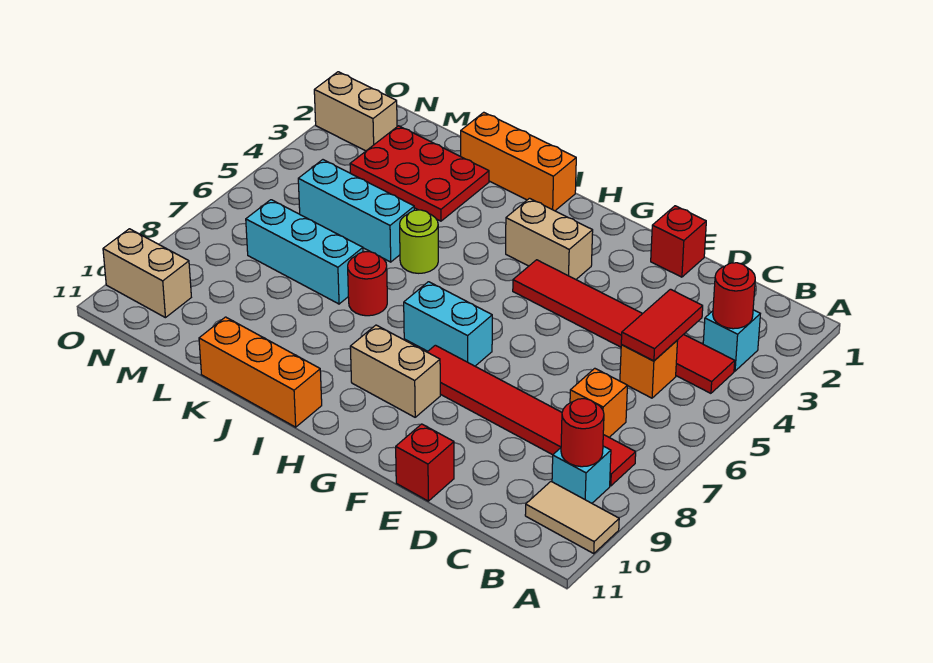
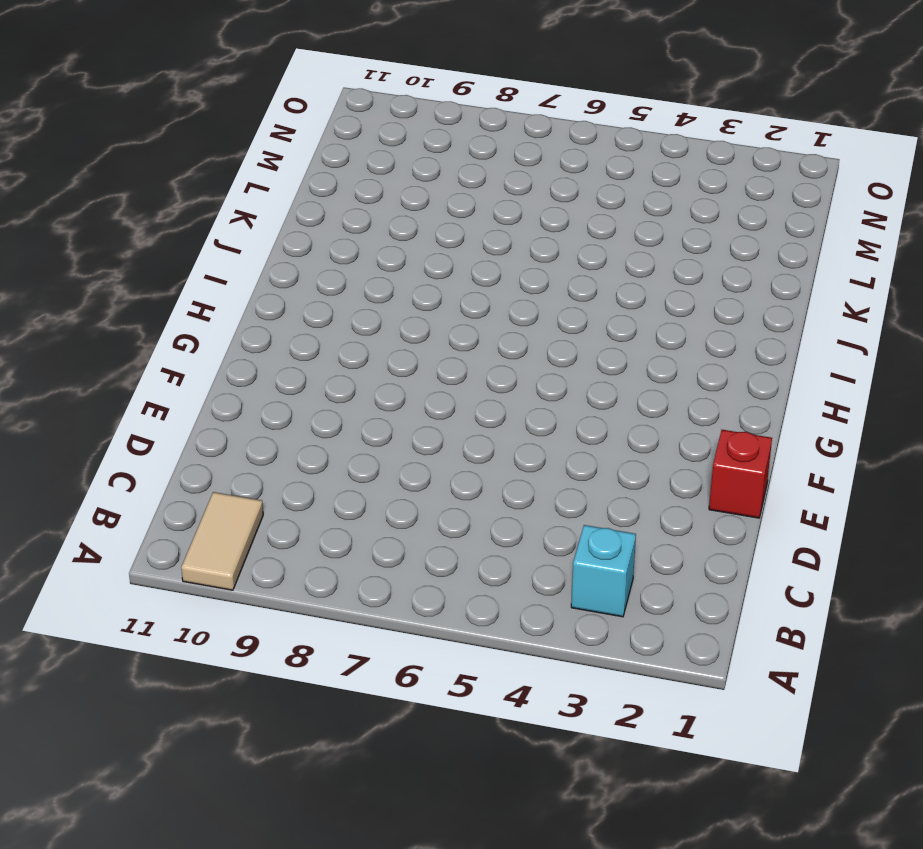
none -> red tile B4:G4 level 1
none -> red tile B8:G8 level 1
none -> cyan brick B9 level 1

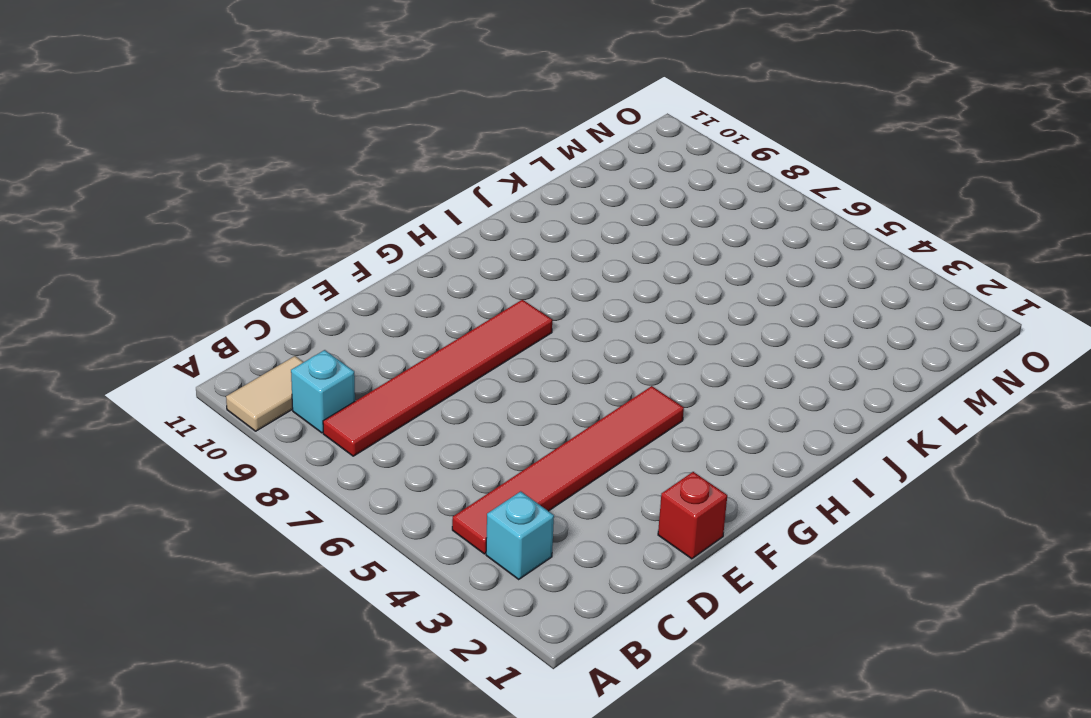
none -> orange brick C5 level 1
none -> orange brick C7 level 1
none -> red brick E11 level 1

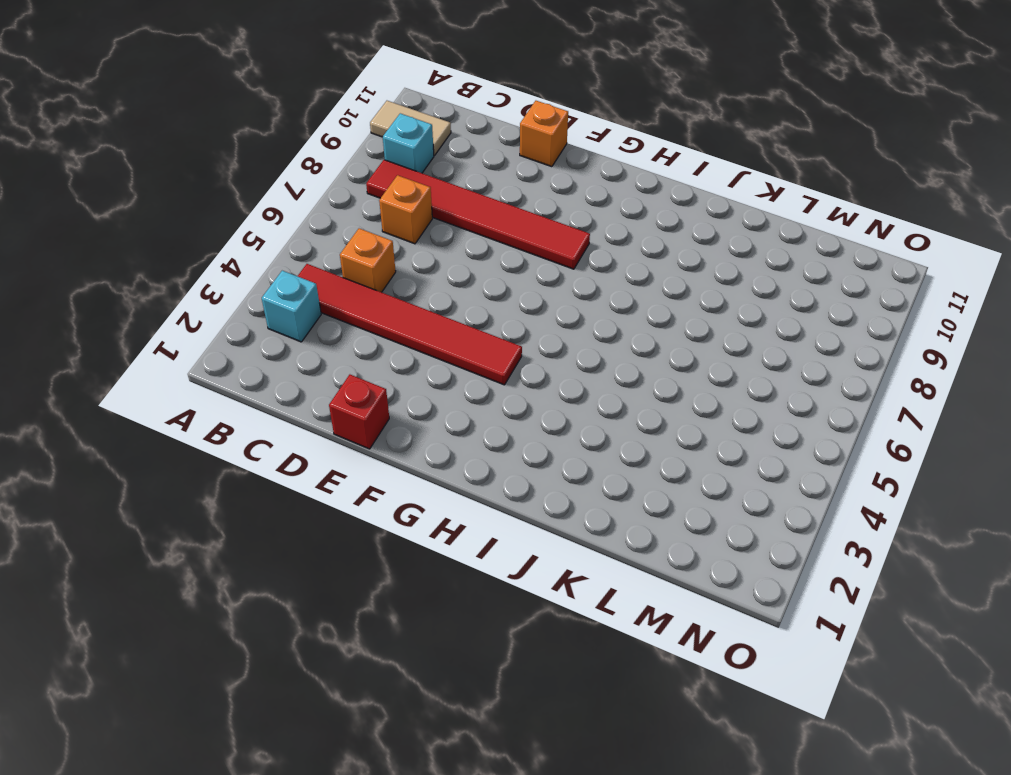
orange brick E11 level 1 -> red brick E11 level 1
none -> tan brick G3:H3 level 1
none -> cyan brick G7:H7 level 1
none -> tan brick G9:H9 level 1

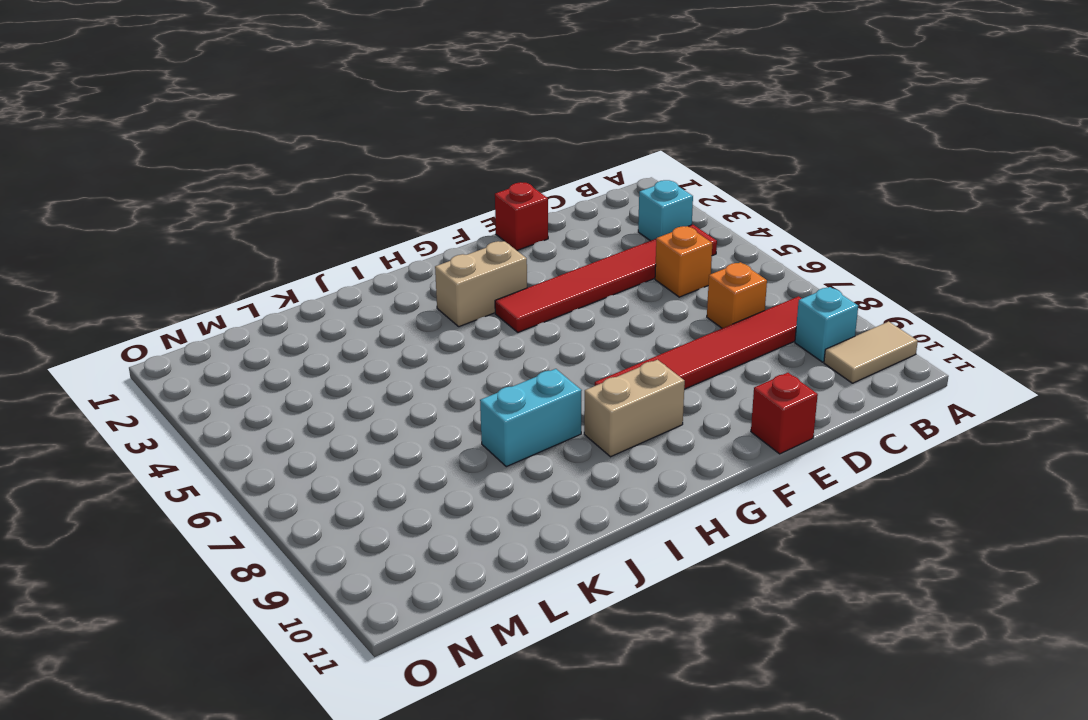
cyan brick I8:J8 level 1 -> cyan brick G7:H7 level 1
none -> orange brick I1:K1 level 1
none -> orange brick I11:K11 level 1
none -> lime round brick J5 level 1

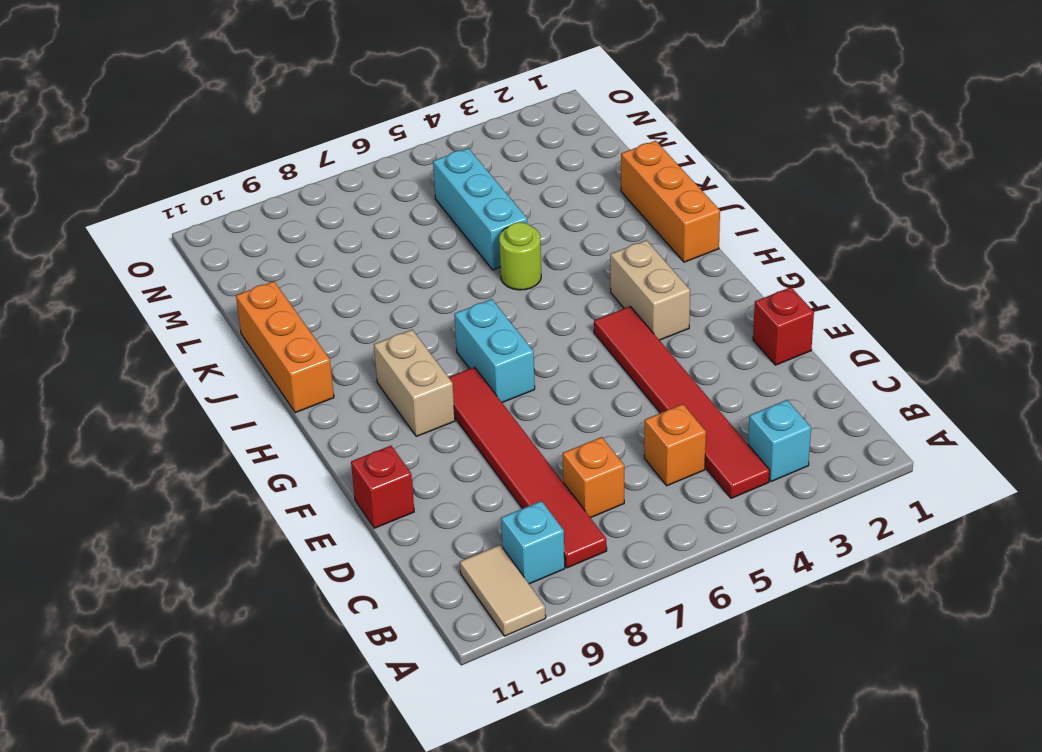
none -> red round brick J7 level 1
none -> red plate K2:M3 level 1
none -> cyan brick K7:M7 level 1

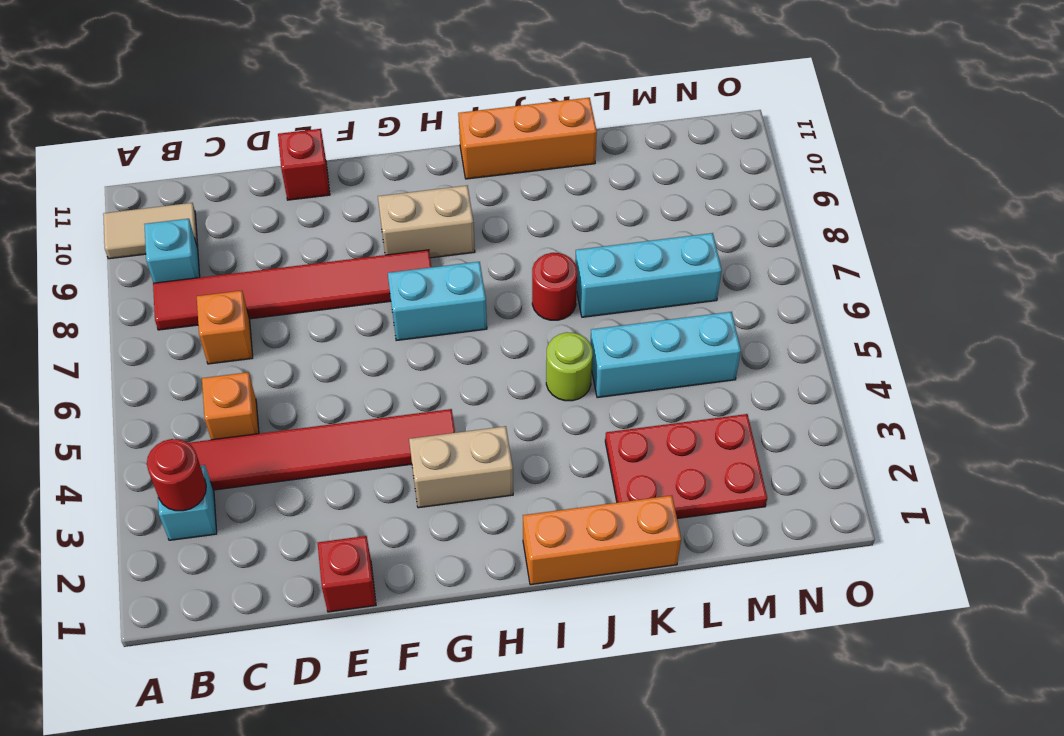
none -> tan brick N2:O2 level 1
none -> tan brick N10:O10 level 1
none -> red round brick B9 level 2

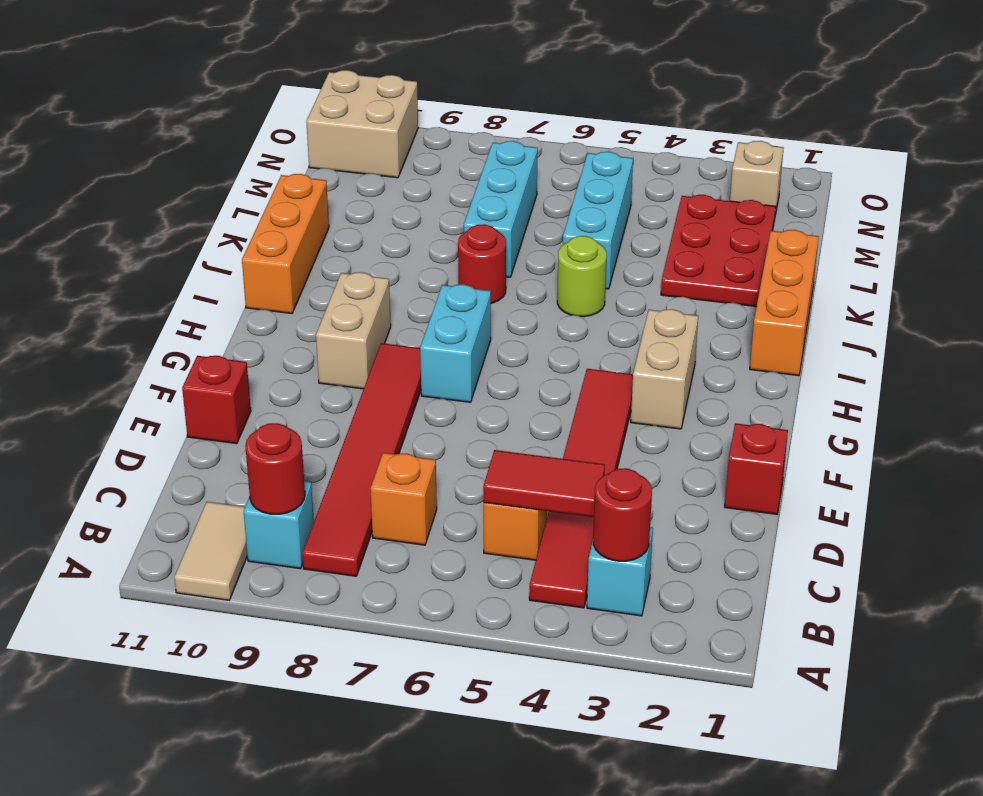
tan brick N2 level 1 -> tan brick N2:O2 level 1
tan brick N10:O11 level 1 -> tan brick N10:O10 level 1

